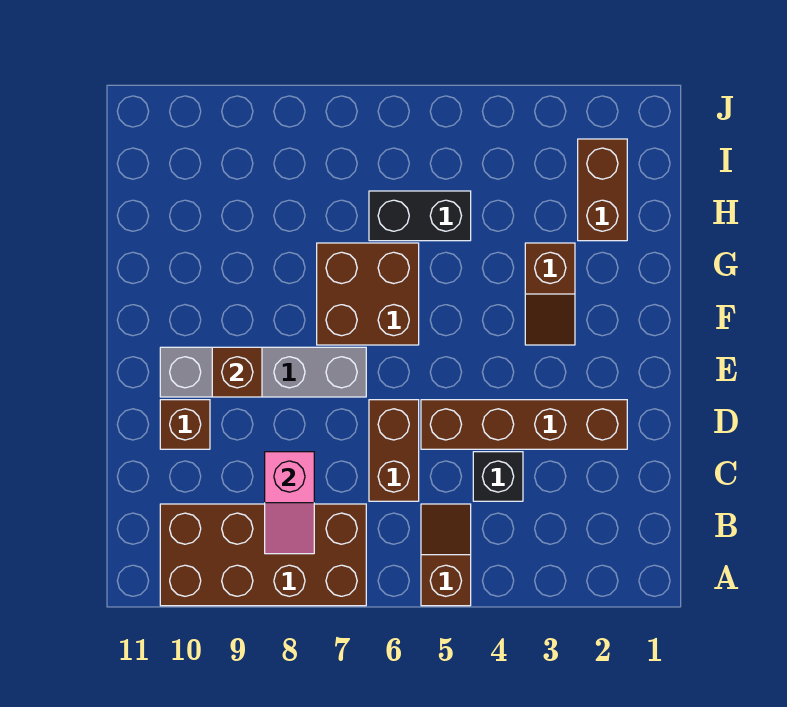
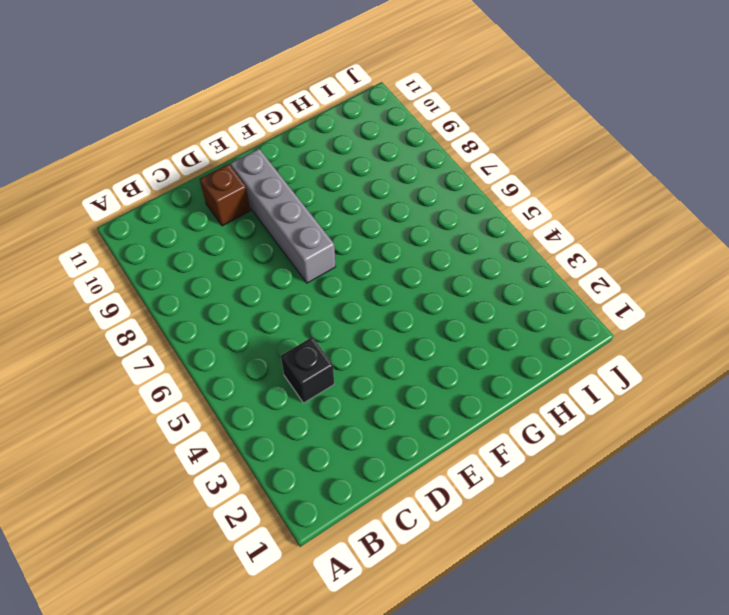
none -> brown slope A5:B5 level 1 top A
none -> brown brick A7:B10 level 1
none -> brown brick C6:D6 level 1

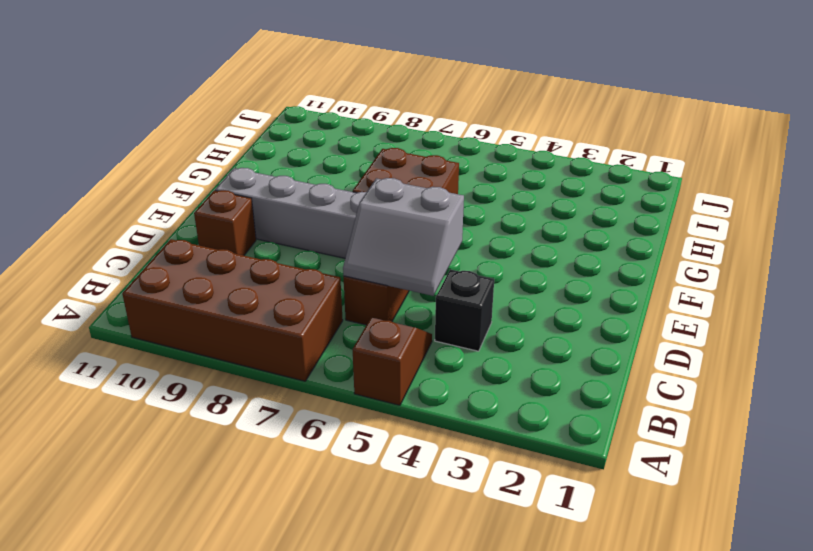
grey slope C5:D6 level 2 top D -> none
none -> brown brick D2:D5 level 1
none -> brown slope F3:G3 level 1 top G
none -> brown brick H2:I2 level 1

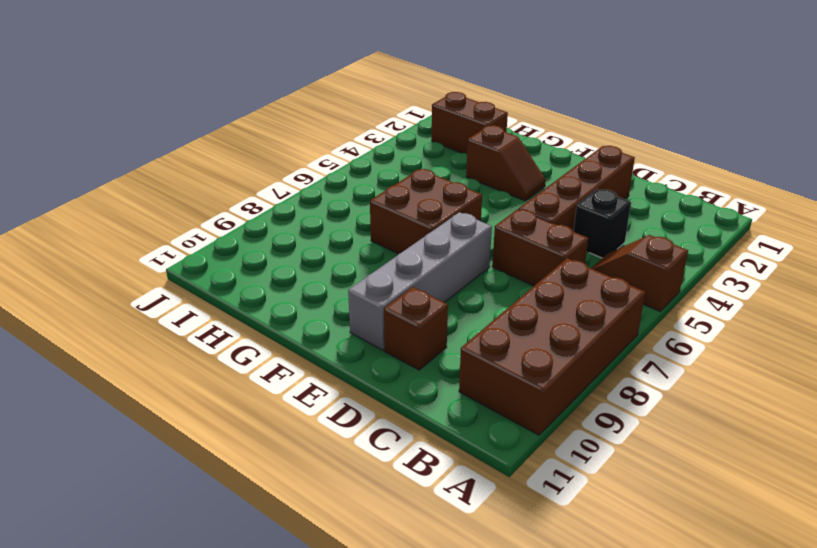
none -> black brick H5:H6 level 1
none -> pink slope B8:C8 level 2 top C
none -> brown brick E9 level 2

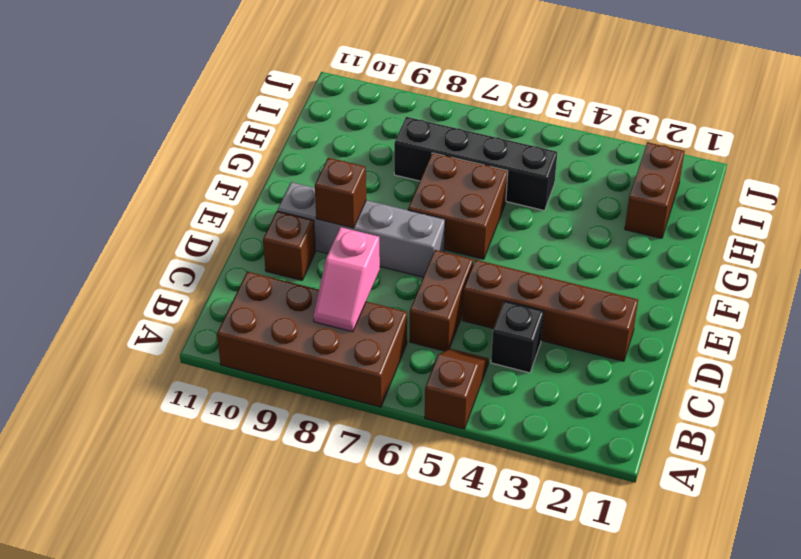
black brick H5:H8 level 1 -> black brick H5:H6 level 1
none -> brown slope F3:G3 level 1 top G

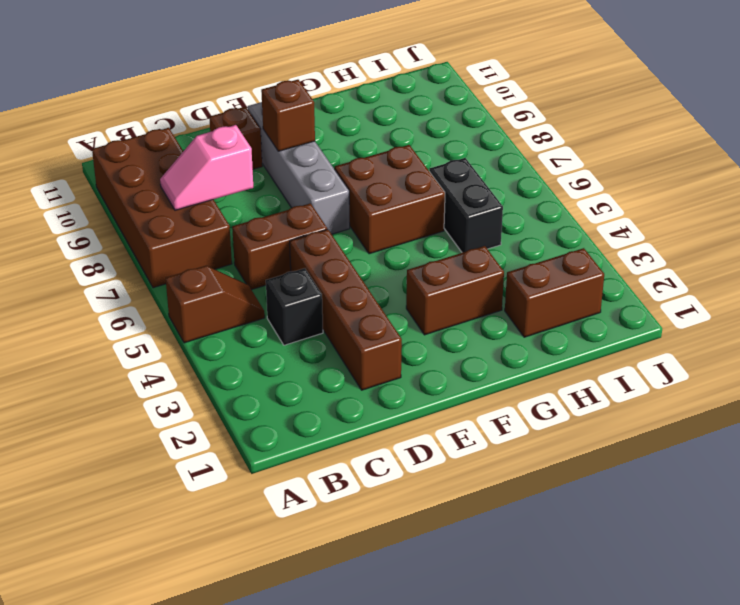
brown brick F3:G3 level 1 -> brown slope F3:G3 level 1 top G

